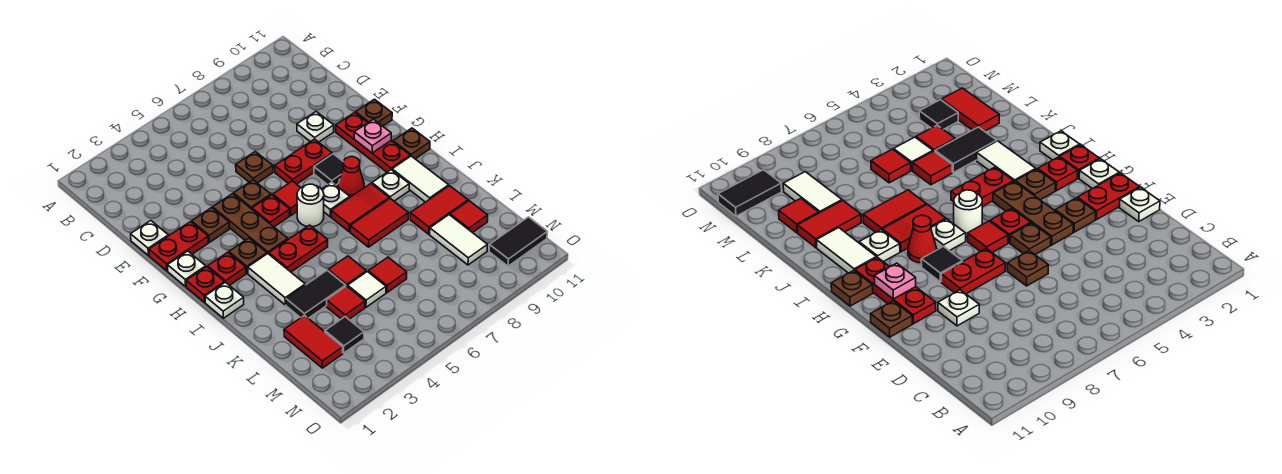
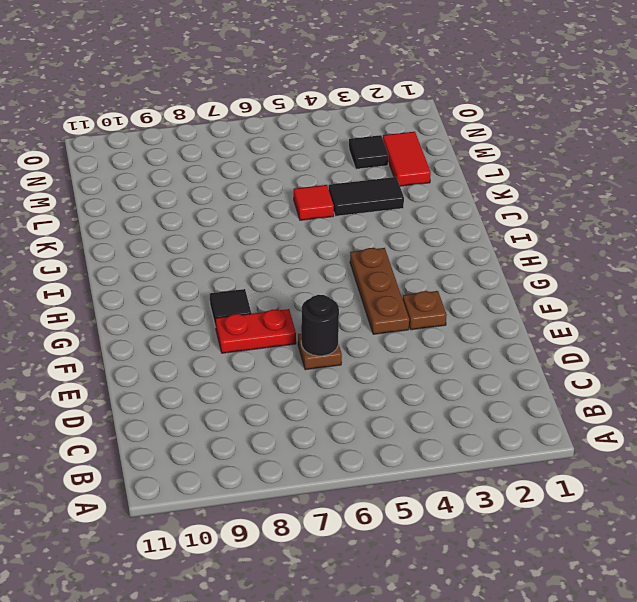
black round brick E6 level 2 -> none
none -> white plate E1 level 1
none -> white plate E9 level 1
none -> red plate F1:F2 level 1
none -> brown plate F5 level 1

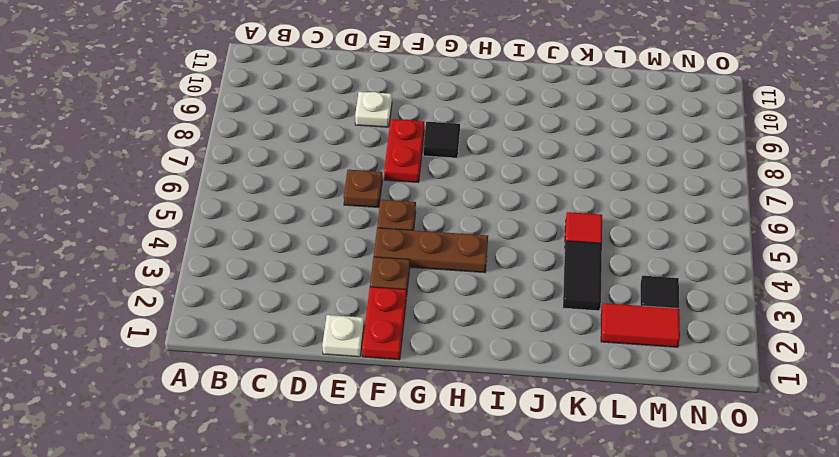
none -> red plate F10:H10 level 1
none -> brown plate F11 level 1
none -> white plate G1 level 1
none -> red plate G5 level 1

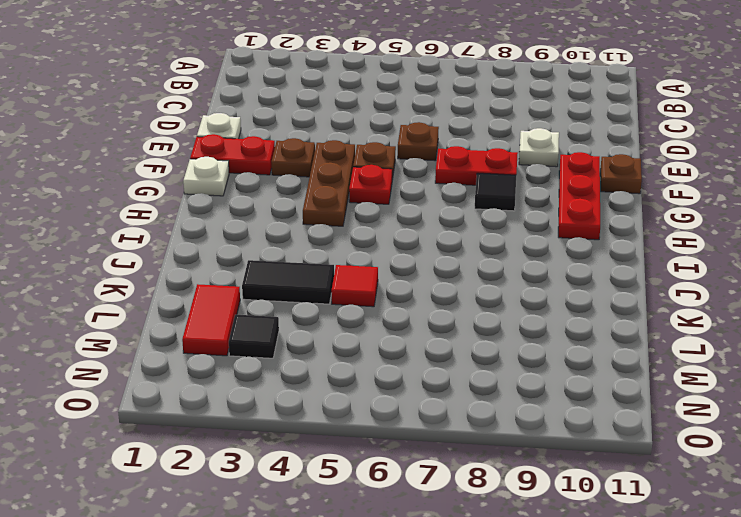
none -> red tile G6 level 1
none -> red plate H1 level 1
none -> red plate H2 level 1
none -> brown plate H3 level 1

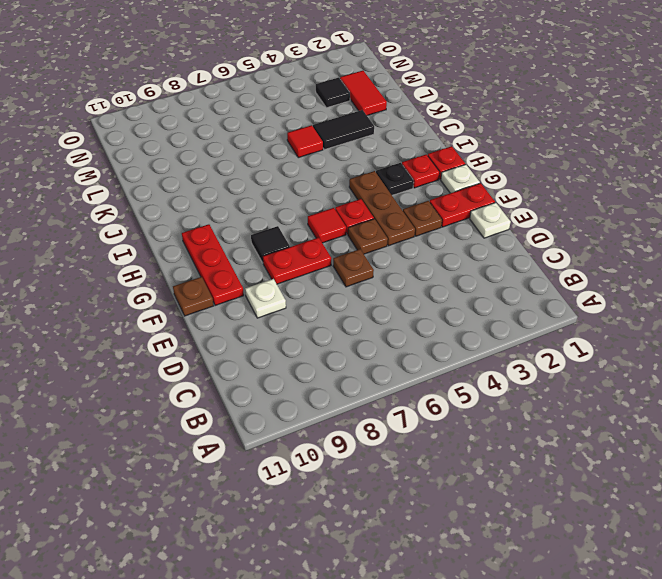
black plate H3 level 1 -> brown plate H3 level 1
none -> white round brick H6 level 1
none -> white plate H7 level 1
none -> red cone H8 level 1
none -> brown plate H11 level 1

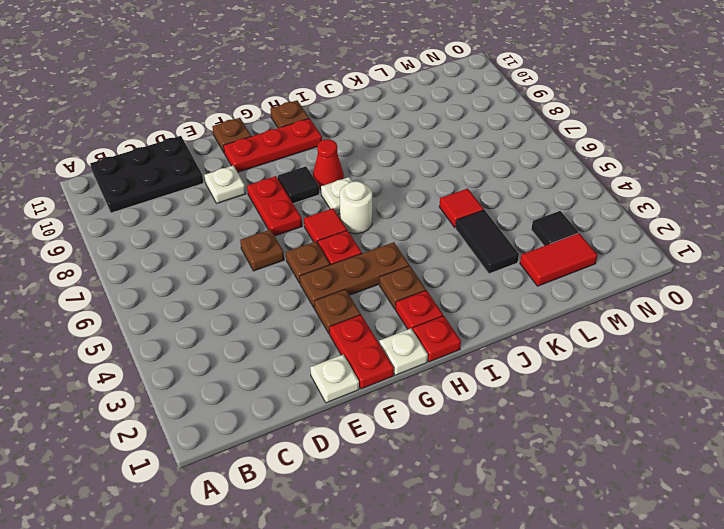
black plate B10:D11 level 1 -> none
none -> white plate I1 level 1
none -> white tile I3:J3 level 1
none -> red plate I4:I5 level 1
none -> red tile I7:I8 level 1

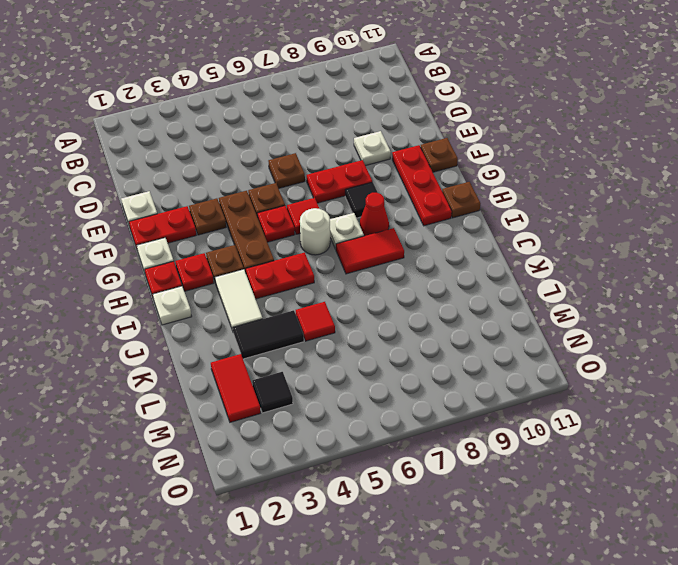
none -> white plate I9 level 1
none -> white tile I10:J10 level 1
none -> red tile J7:J8 level 1
none -> red tile K9:K10 level 1

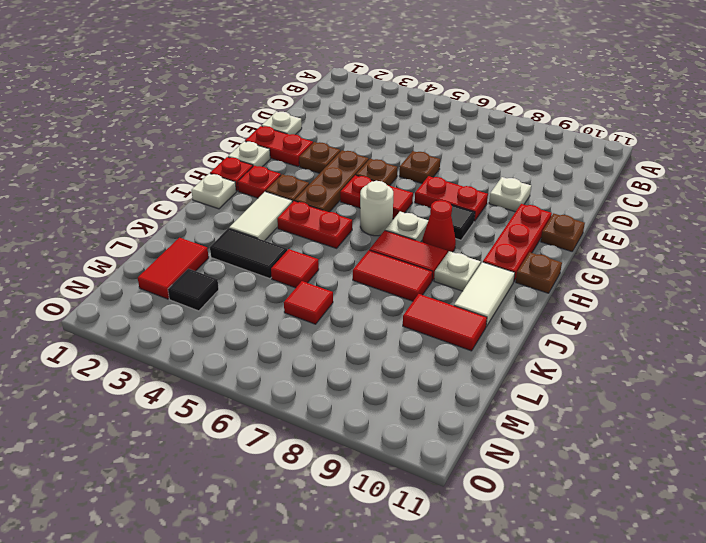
none -> red tile L4 level 1
none -> white tile L5 level 1
none -> white tile L9:M9 level 1
none -> red tile L10 level 1

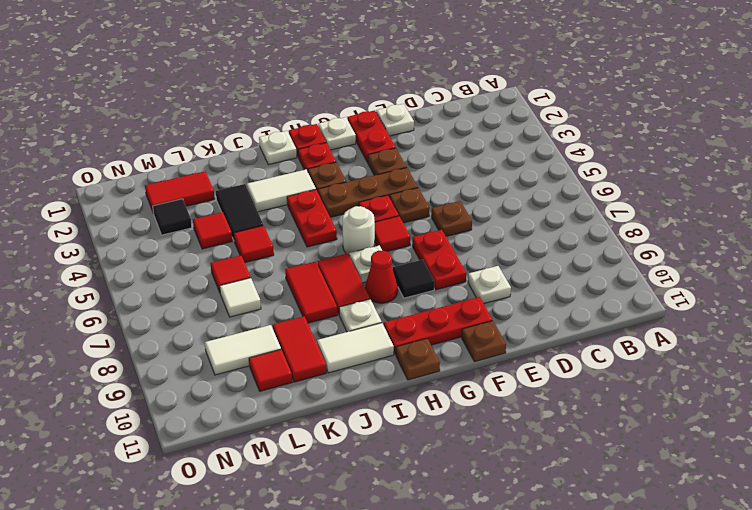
white tile L7 level 1 -> white tile L5 level 1
none -> black tile N10:N11 level 1
none -> pink plate G10 level 2

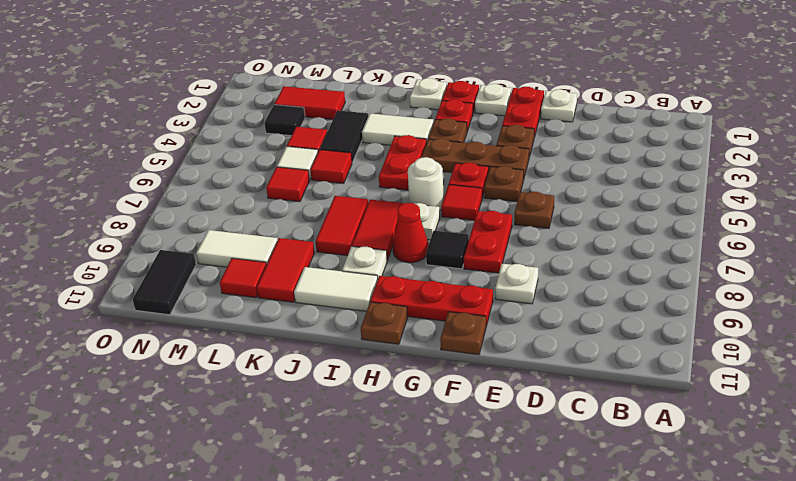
none -> pink plate G10 level 2

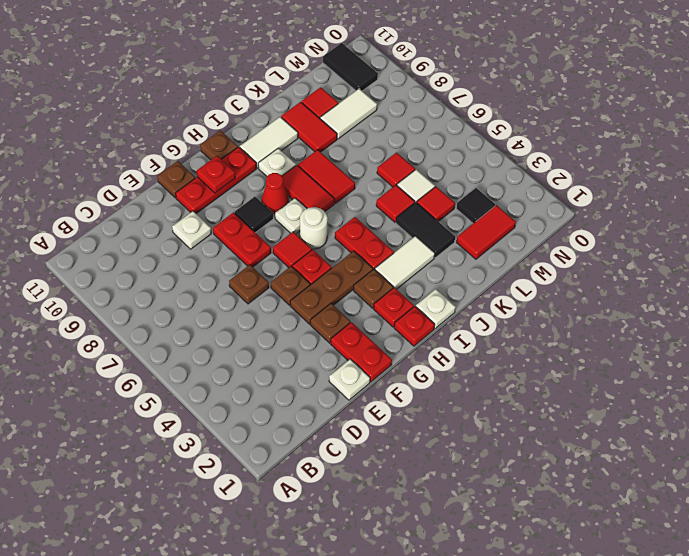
red plate G10 level 2 -> pink plate G10 level 2
none -> white plate G1 level 1

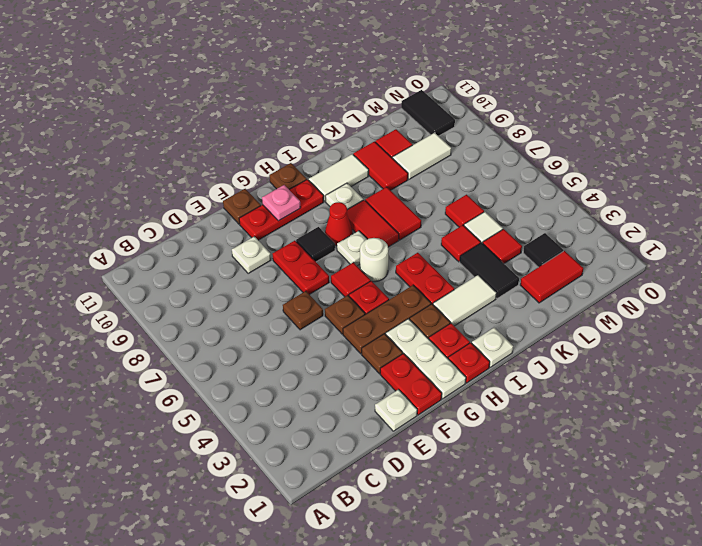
white plate G1:G3 level 1 -> white plate G1 level 1

